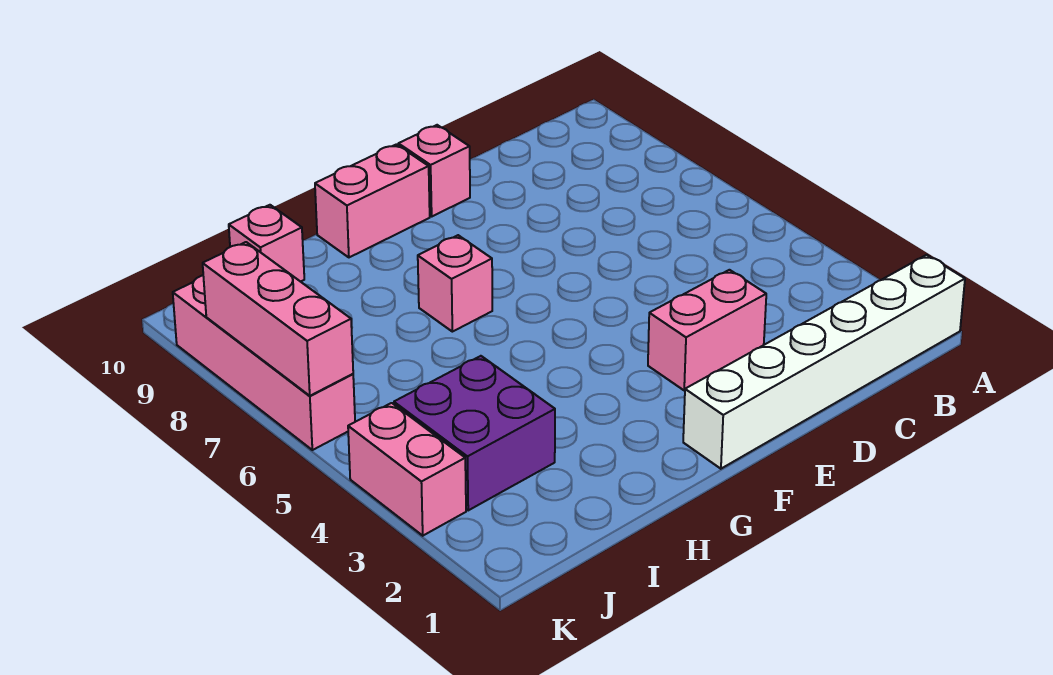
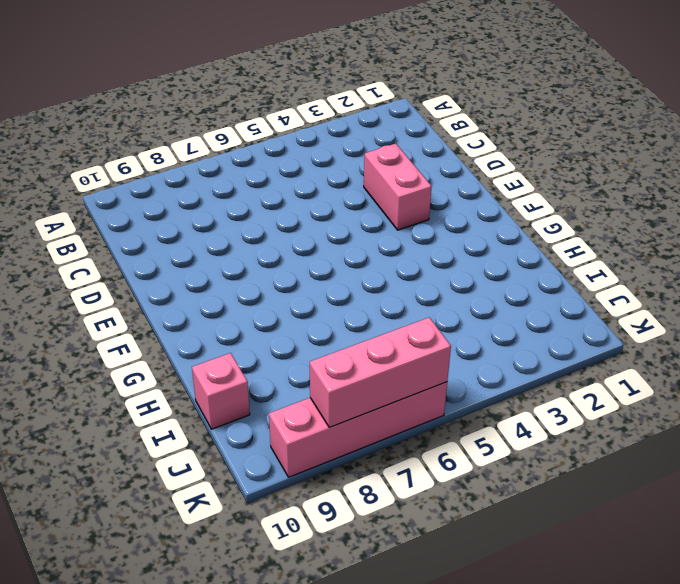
none -> white brick A1:F1 level 1
none -> pink brick E10 level 1

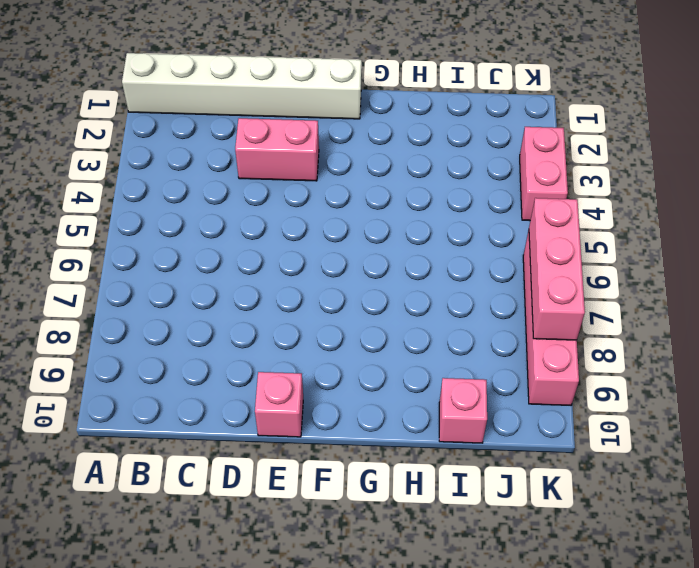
none -> pink brick F10:G10 level 1
none -> pink brick G7 level 1

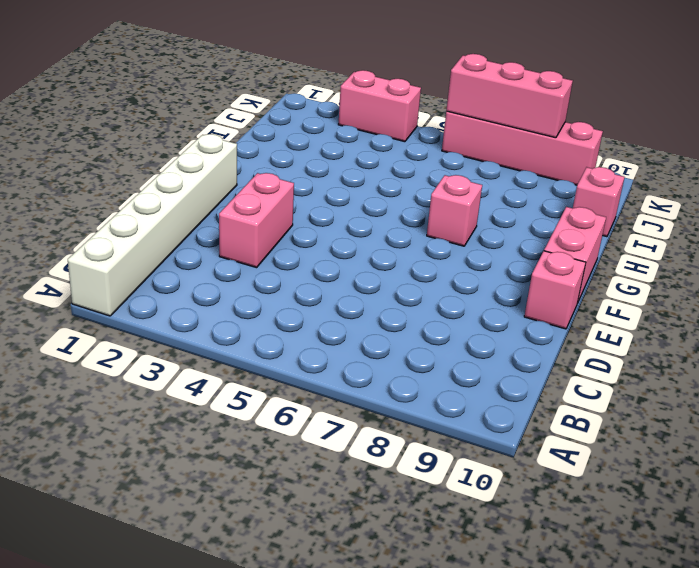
none -> purple brick I3:J4 level 1

